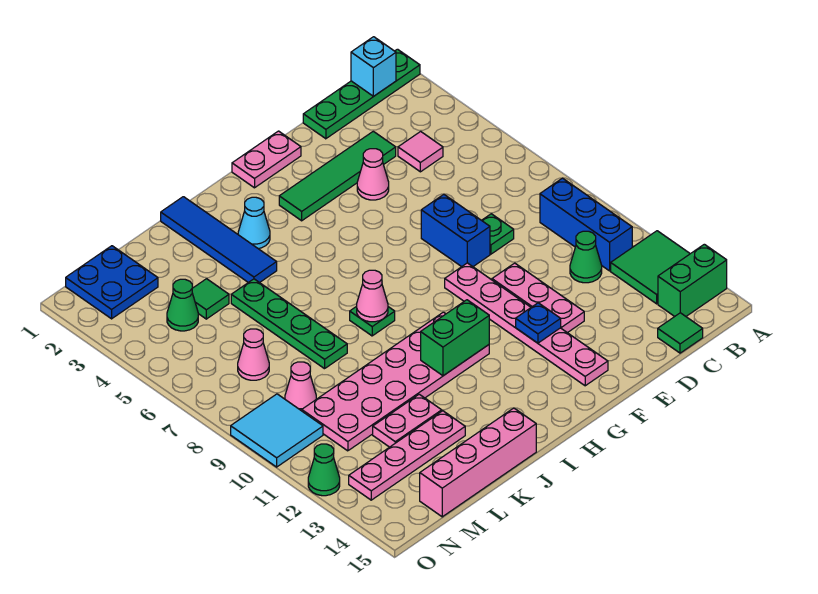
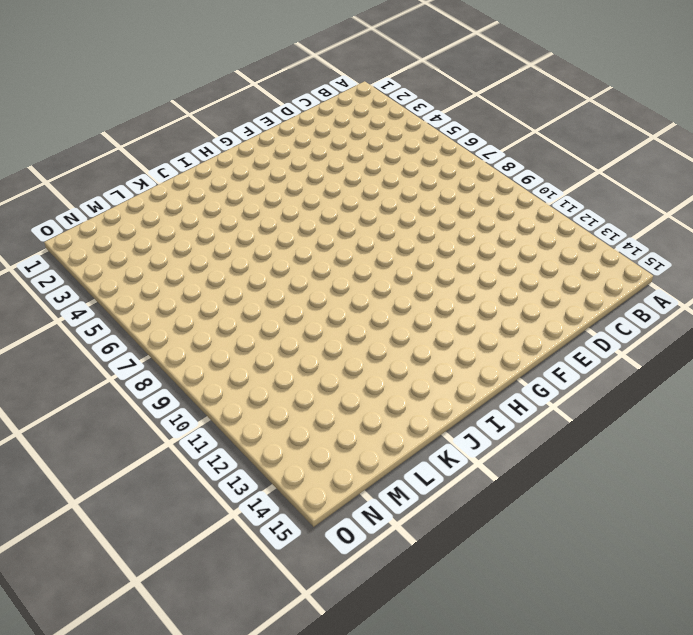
none -> green plate A1:D1 level 1
none -> green tile A12:B13 level 1
none -> green brick A14:B14 level 1
none -> blue brick B9:B11 level 1

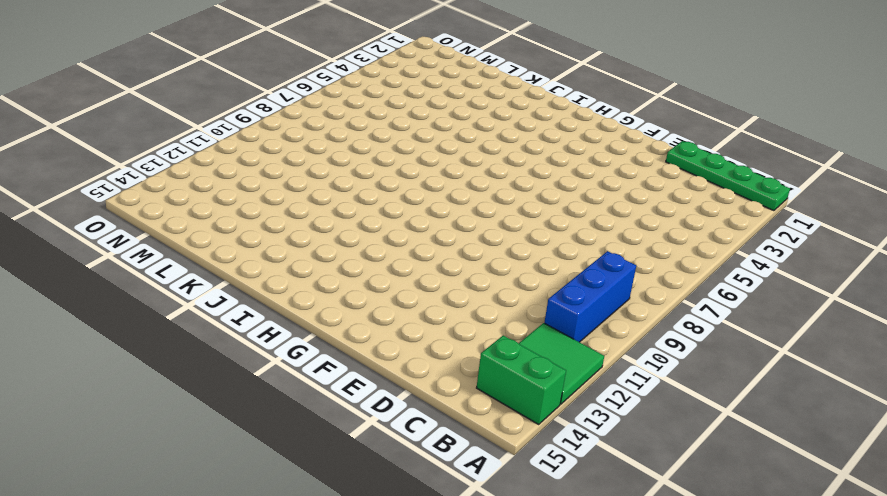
none -> pink tile C4 level 1
none -> green cone C11 level 1
none -> green tile C15 level 1
none -> green tile D3:G3 level 1

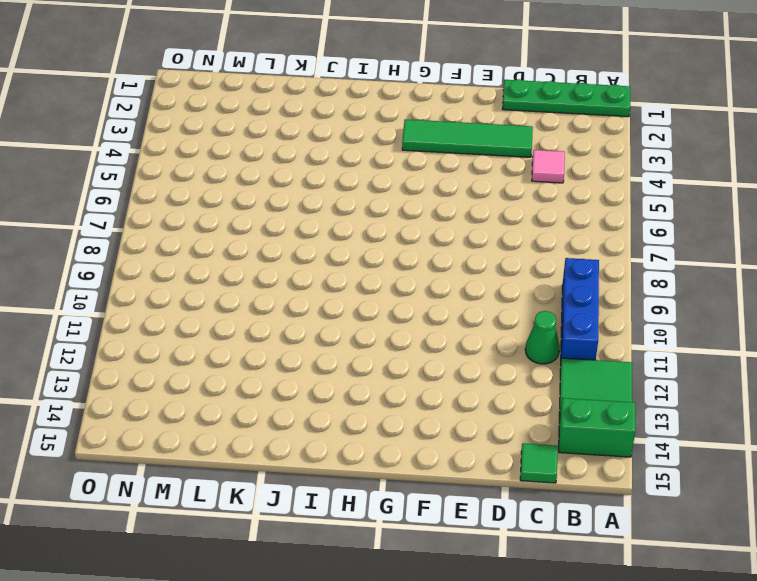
none -> green plate D8 level 1
none -> pink cone E4 level 1
none -> blue brick E7:E8 level 1
none -> pink plate E10:E12 level 1

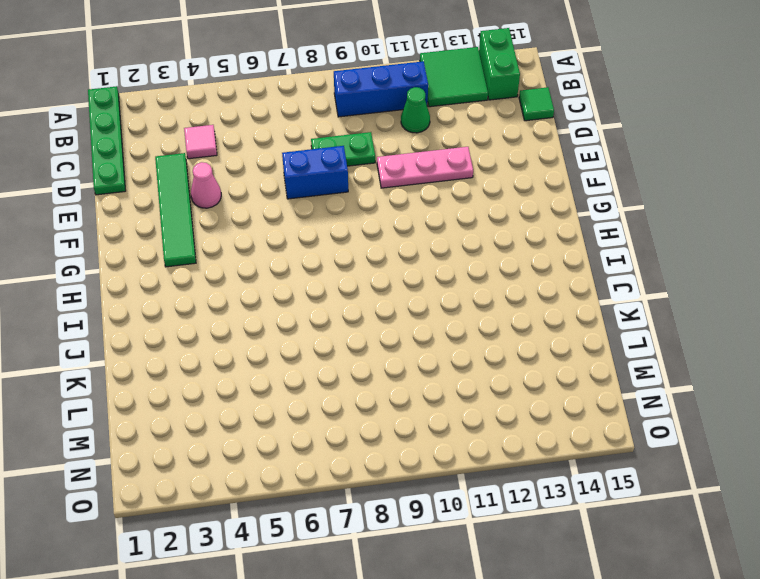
green plate D8:D9 level 1 -> green plate D8 level 1
none -> pink plate F1:G1 level 1
none -> pink plate F9:F14 level 1
none -> pink plate H10:M11 level 1
none -> cyan cone I3 level 1

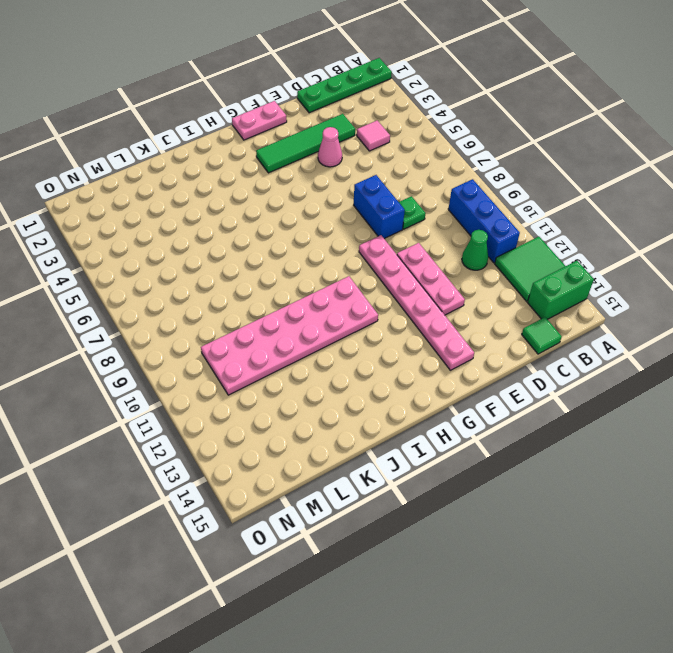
none -> cyan cone I3 level 1
none -> green plate I8 level 1
none -> blue tile J1:J4 level 1
none -> pink brick J15:M15 level 1

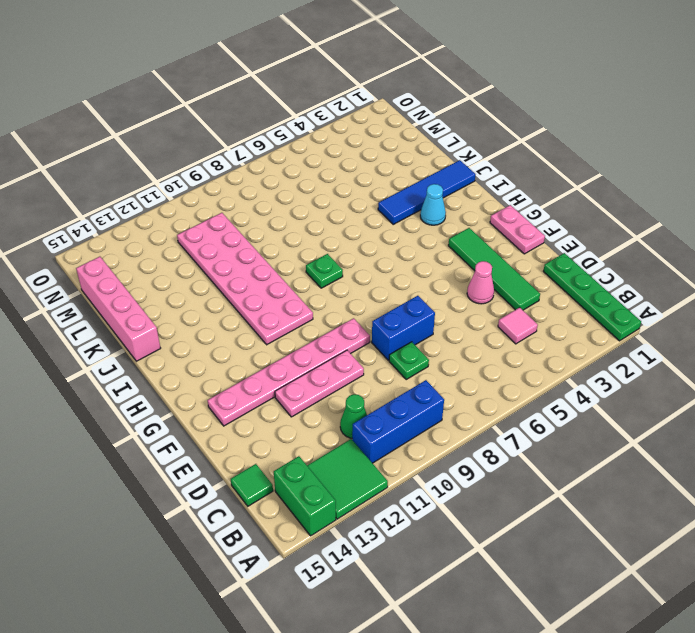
none -> green plate K5:K8 level 1
none -> pink plate K12:L12 level 1
none -> pink plate K13:N13 level 1
none -> green tile L4 level 1

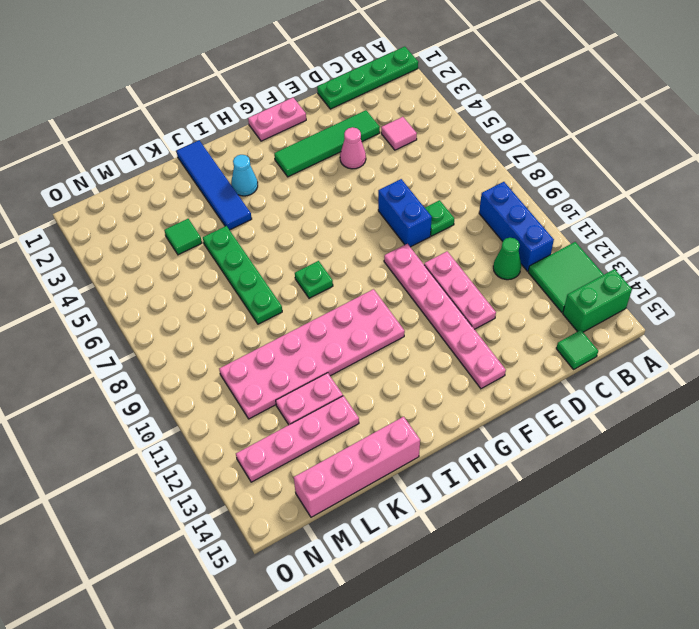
none -> blue plate M1:N2 level 1
none -> green cone M4 level 1
none -> pink cone M7 level 1
none -> pink cone M9 level 1

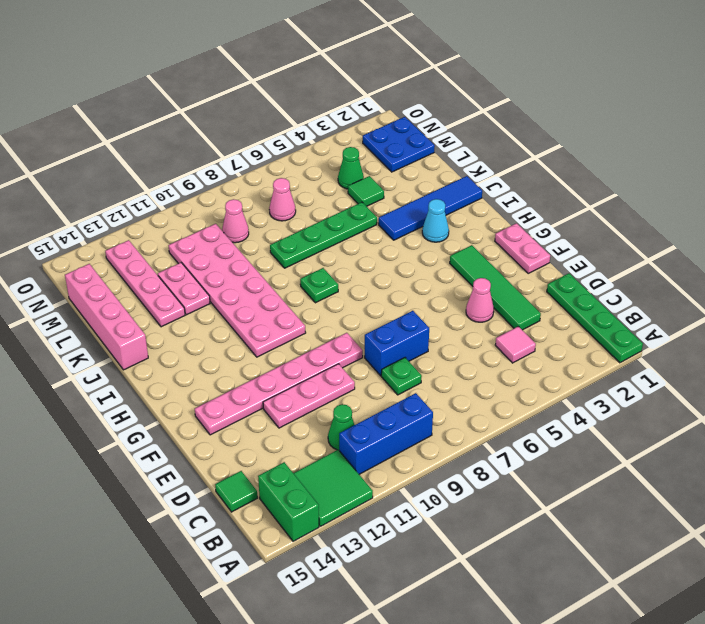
none -> cyan tile N9:O10 level 1
none -> green cone O12 level 1
none -> cyan brick B1 level 2
none -> blue plate F12 level 2

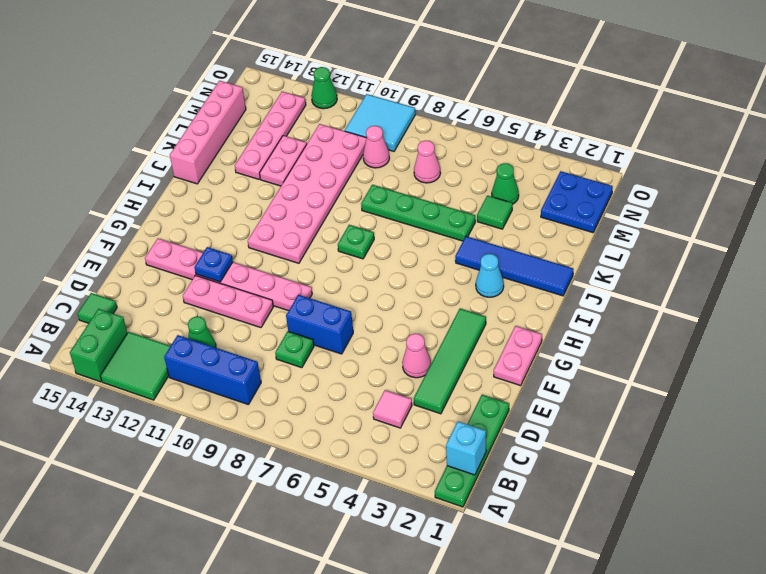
none -> green brick H11:I11 level 2
none -> pink cone I8 level 2

